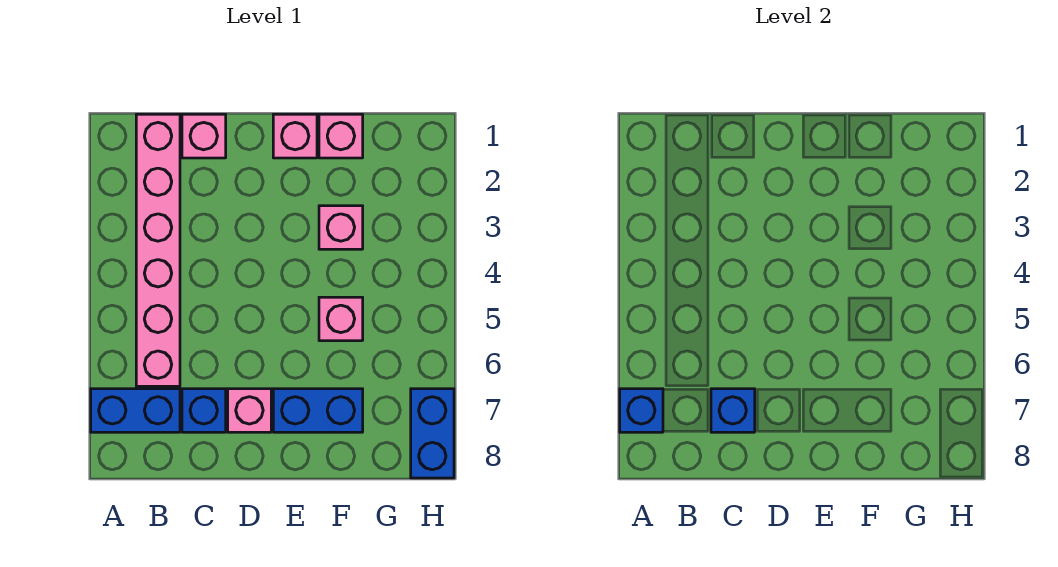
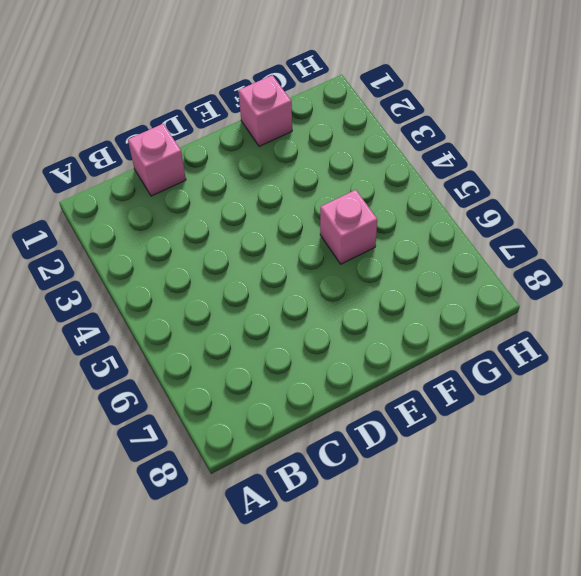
none -> blue brick A7:B7 level 1
none -> pink brick B1:B6 level 1
none -> blue brick C7 level 1

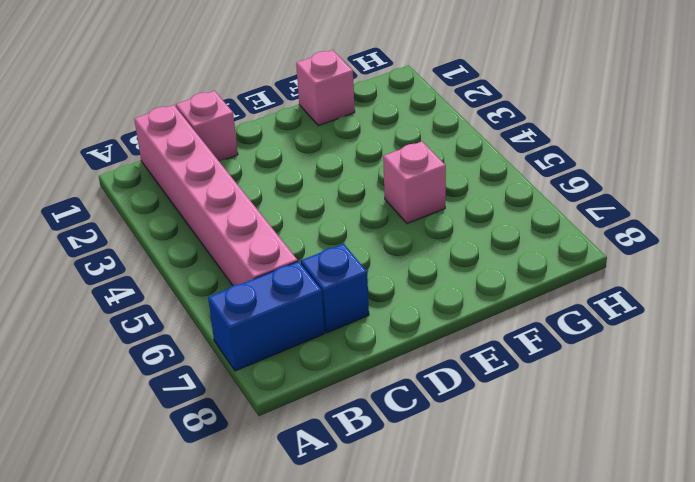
none -> pink brick D7 level 1
none -> pink brick E1 level 1
none -> blue brick E7:F7 level 1

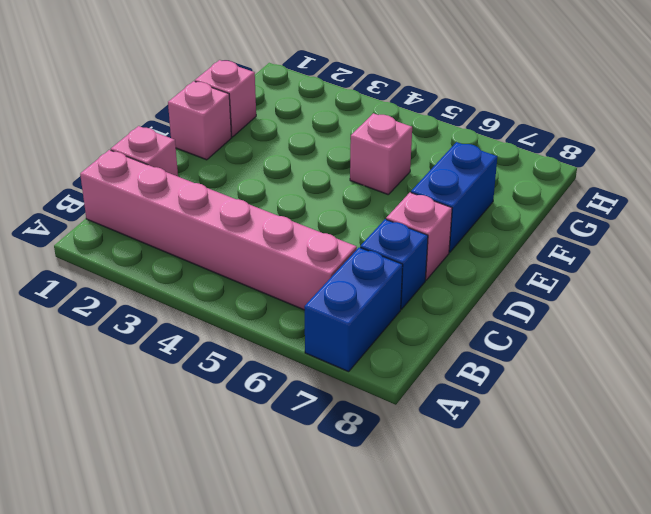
none -> pink brick F3 level 1
none -> blue brick H7:H8 level 1
none -> blue brick A7 level 2

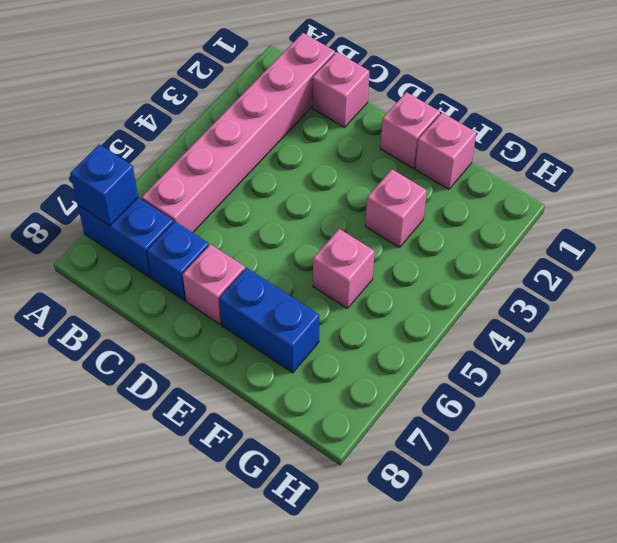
none -> blue brick H7:H8 level 1
none -> blue brick C7 level 2

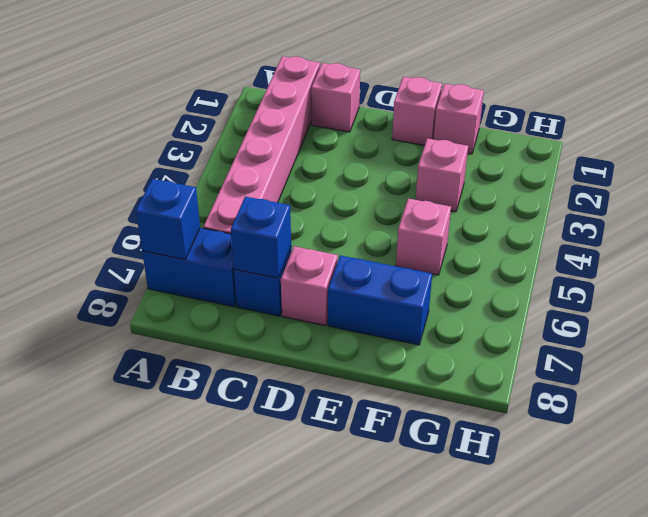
none -> blue brick H7:H8 level 1

